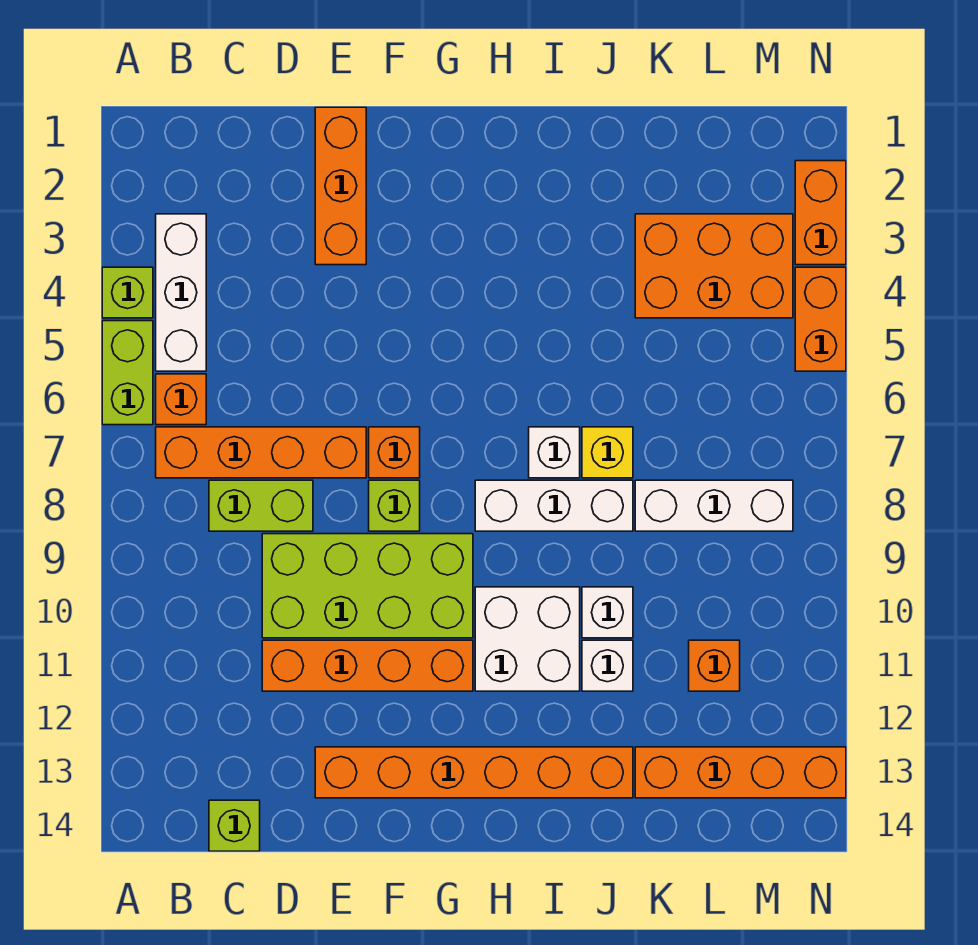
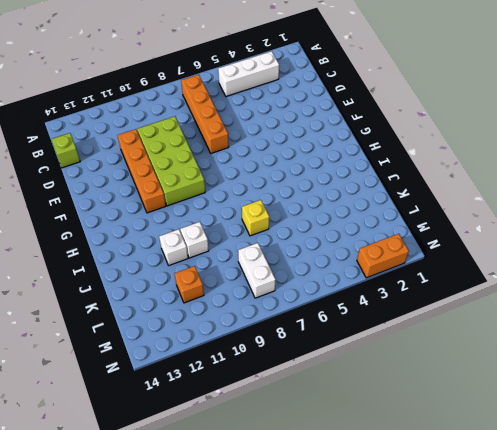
white brick L8:M8 level 1 -> white brick K8:M8 level 1
none -> lime brick A4 level 1
none -> lime brick A5:A6 level 1
none -> orange brick B6 level 1

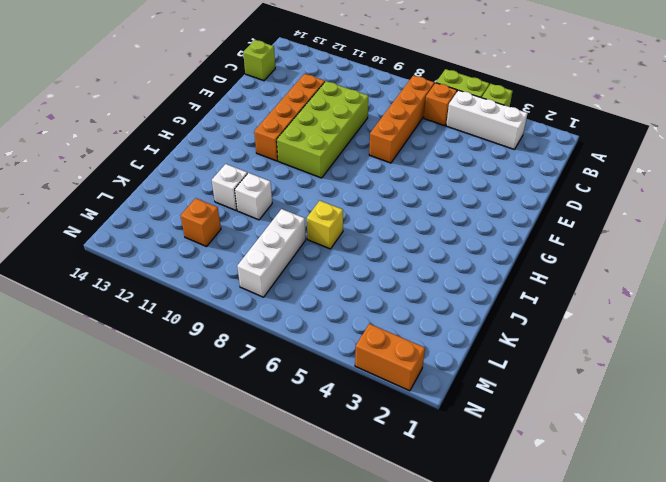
none -> lime brick C8:D8 level 1
none -> orange brick E1:E3 level 1
none -> orange brick E13:J13 level 1

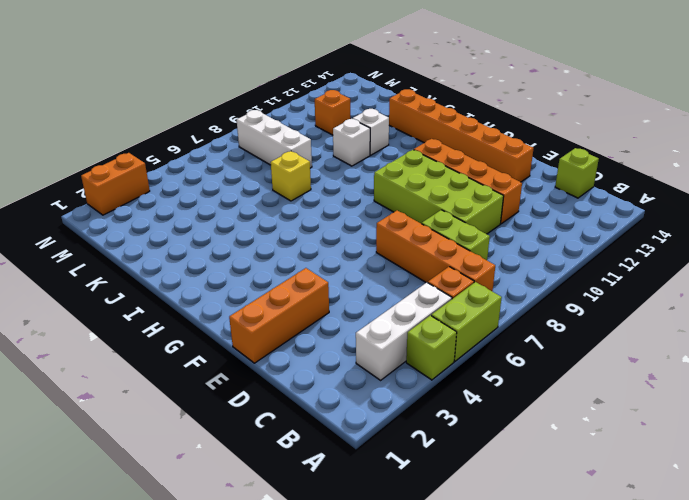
none -> orange brick F7 level 1
none -> lime brick F8 level 1
none -> white brick H8:J8 level 1

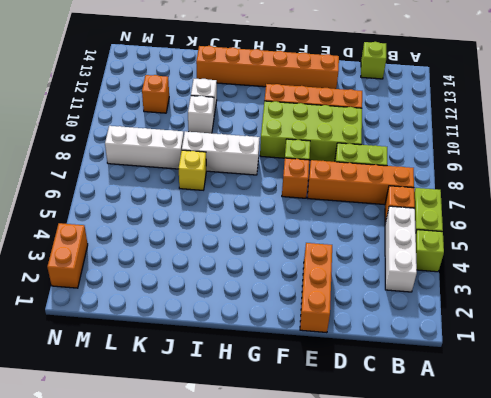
none -> white brick H10:I11 level 1
none -> white brick I7 level 1
none -> orange brick K3:M4 level 1

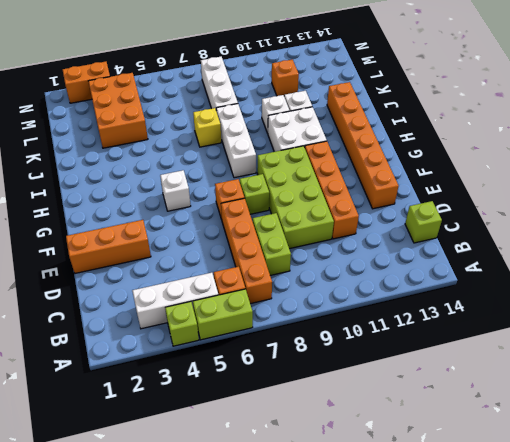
white brick G5 level 1 -> white brick I7 level 1
none -> orange brick K13:N13 level 1
none -> orange brick N4:N5 level 1

